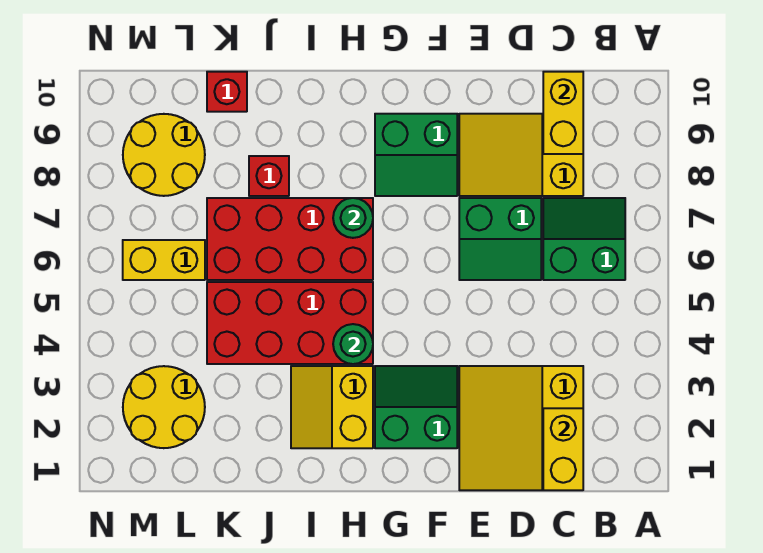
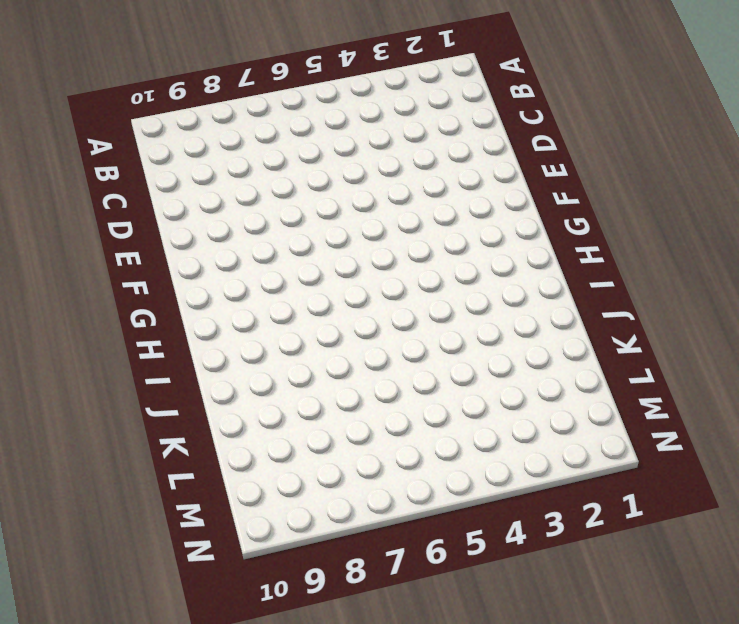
none -> green slope B6:C7 level 1 top 6
none -> yellow slope C1:E3 level 1 top C
none -> yellow slope C8:E9 level 1 top C

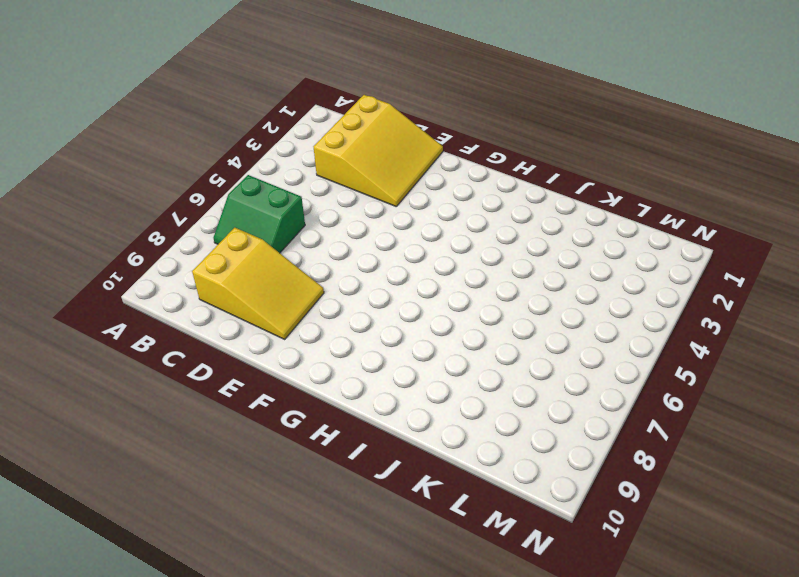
none -> green slope D6:E7 level 1 top 7
none -> green slope F2:G3 level 1 top 2
none -> green slope F8:G9 level 1 top 9

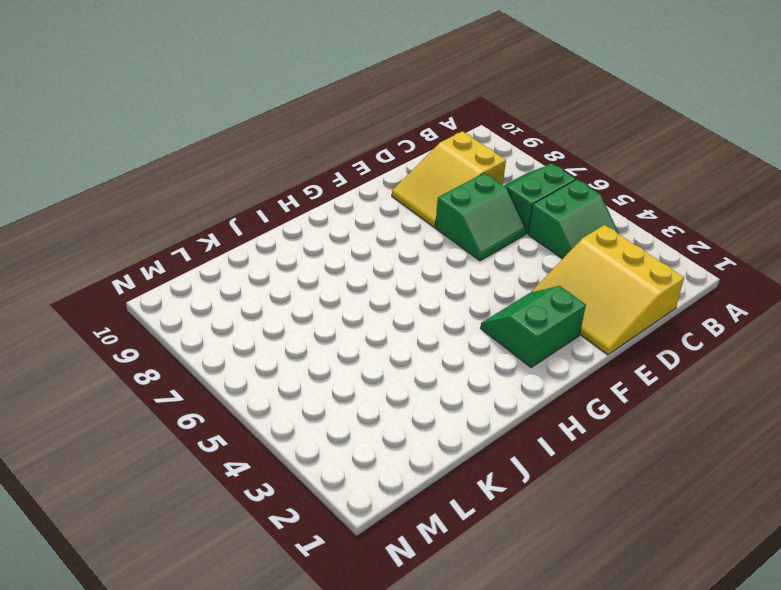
green slope B4:C5 level 1 top 5 -> green slope F8:G9 level 1 top 9
none -> yellow slope H2:I3 level 1 top H
none -> red brick H4:K5 level 1
none -> red brick H6:K7 level 1

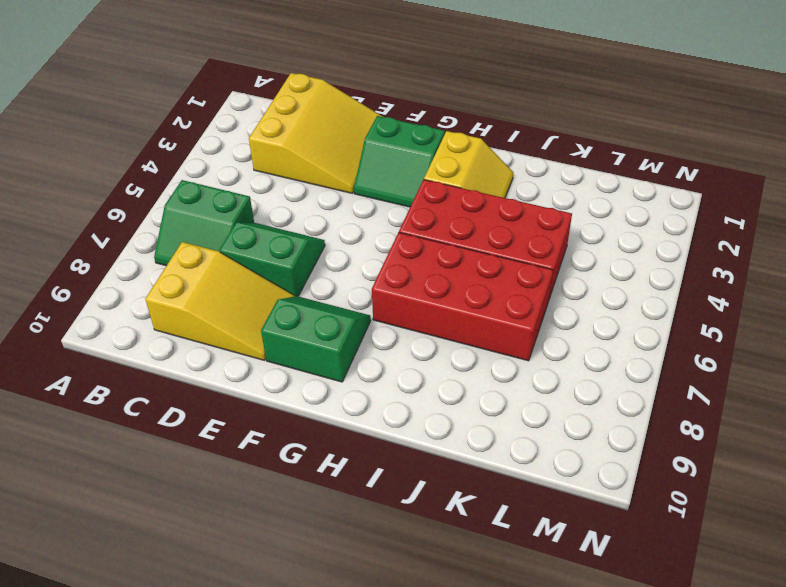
none -> red brick J8 level 1
none -> red brick K10 level 1
none -> yellow round brick L2:M3 level 1

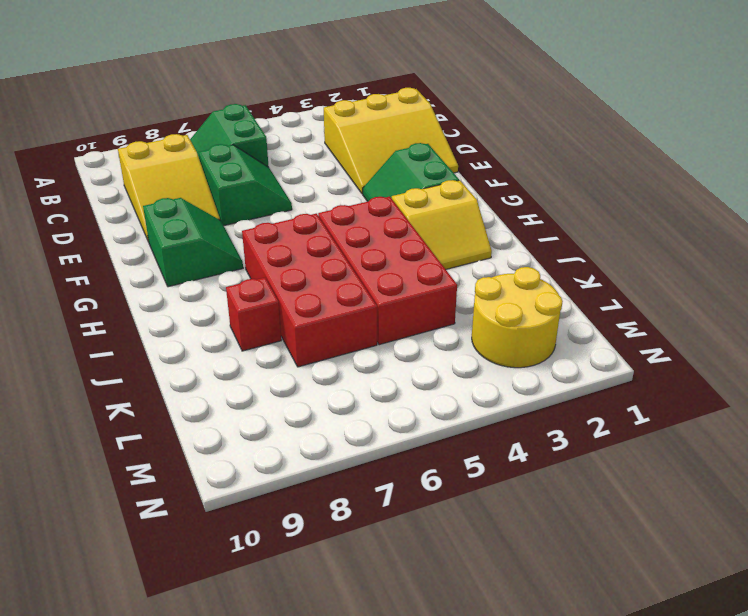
none -> red brick K10 level 1
none -> yellow brick L6:M6 level 1
none -> yellow round brick L8:M9 level 1

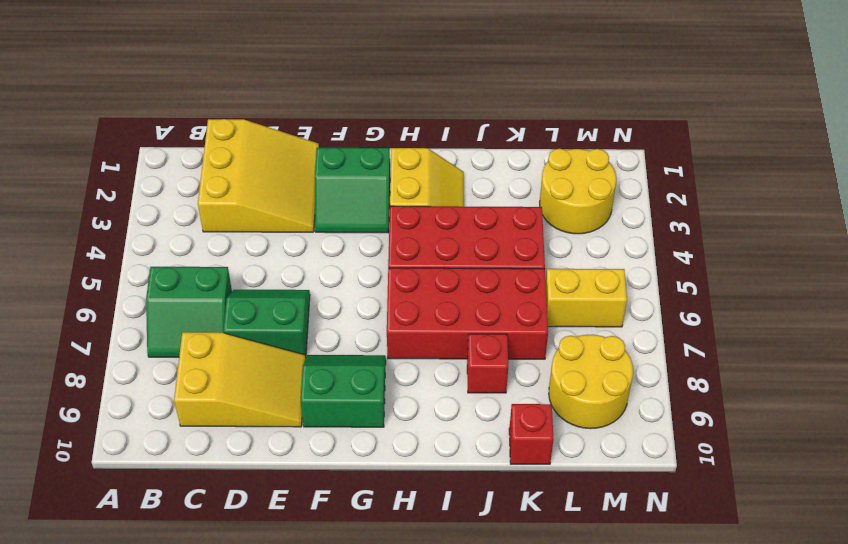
none -> yellow brick C1:C2 level 2
none -> yellow brick C9:C10 level 2
none -> green round brick H4 level 2

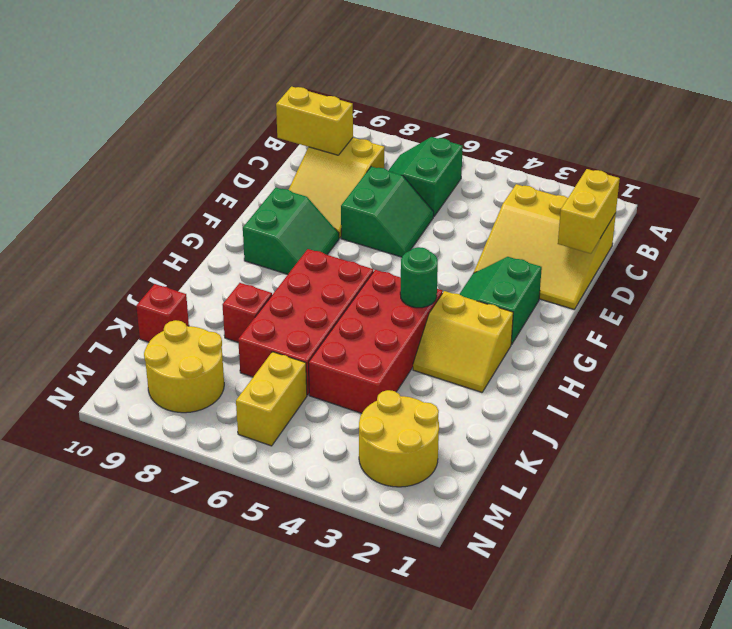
yellow brick C1:D1 level 2 -> yellow brick C1:C2 level 2
none -> green round brick H7 level 2

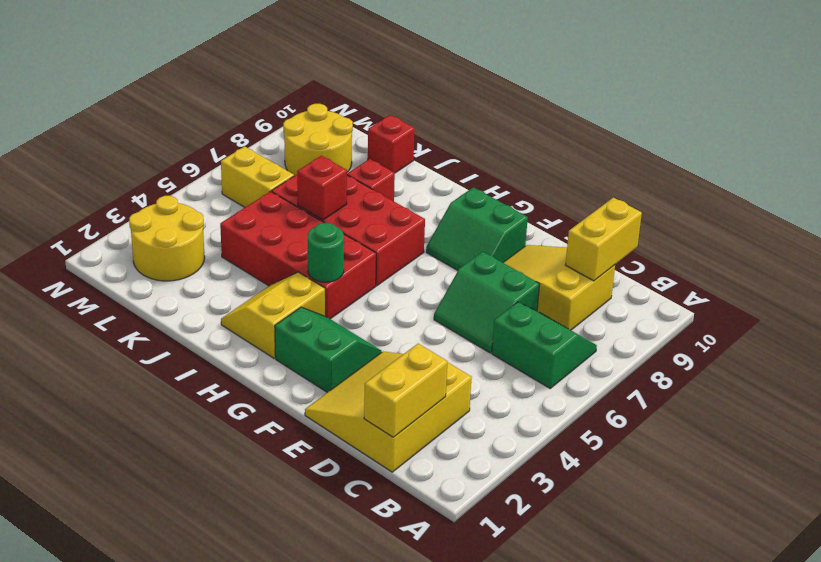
red brick J6 level 2 -> none
none -> green round brick H7 level 2

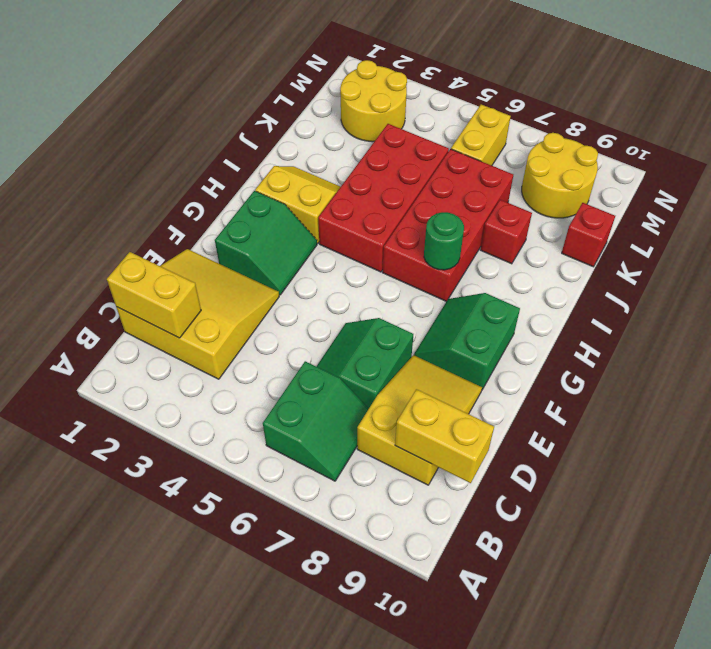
none -> green round brick H4 level 2

